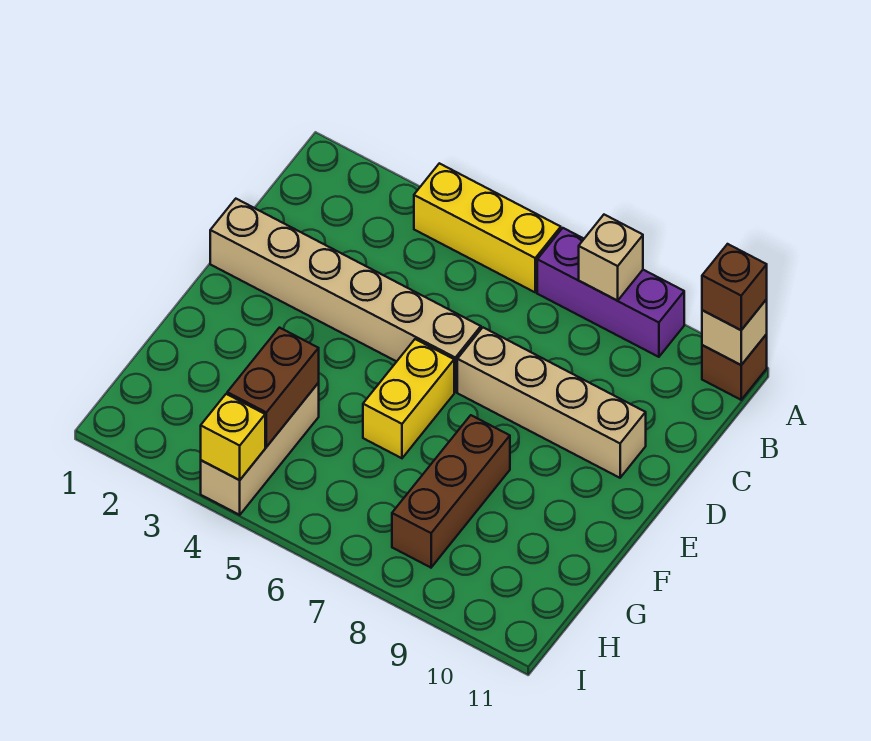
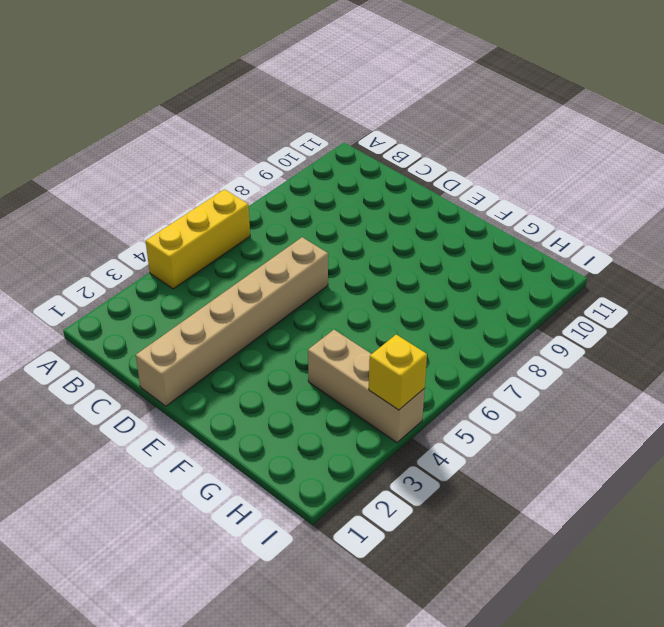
none -> purple brick A7:A9 level 1
none -> brown brick A11 level 1
none -> tan brick D7:D10 level 1

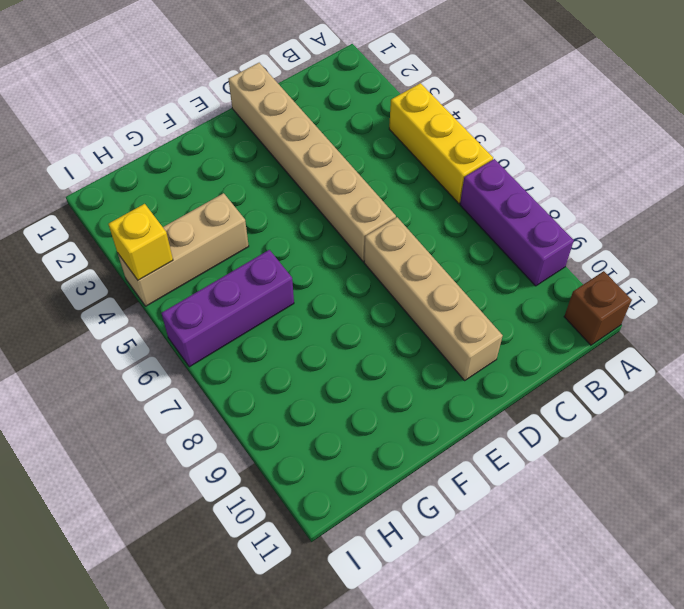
purple brick G6:I6 level 1 -> none
none -> yellow brick E6:F6 level 1
none -> brown brick F8:H8 level 1
none -> tan brick A8 level 2

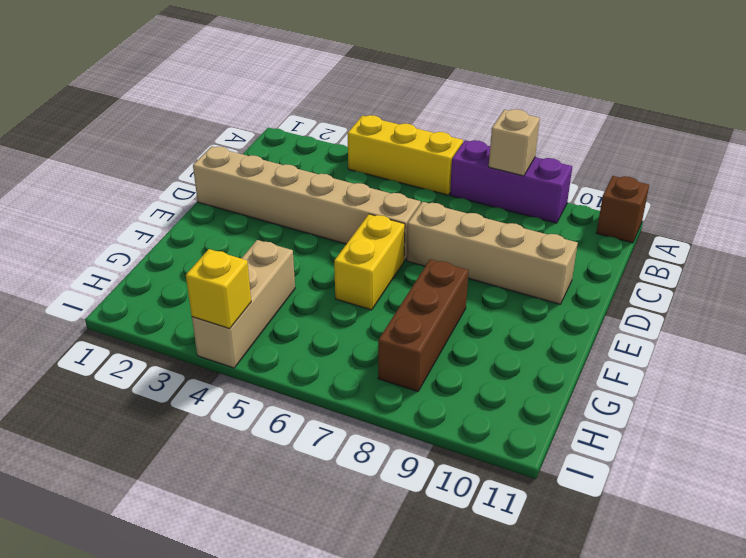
none -> tan brick A11 level 2
none -> brown brick G4:H4 level 2
none -> brown brick A11 level 3

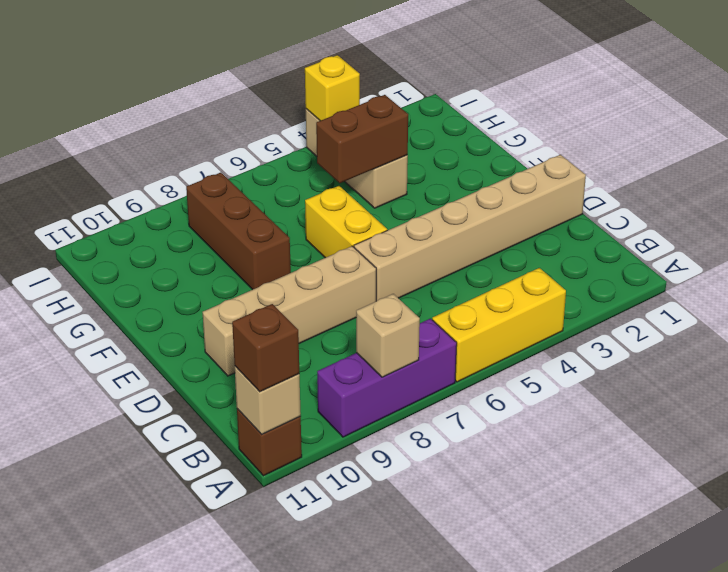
brown brick G4:G5 level 2 -> brown brick G4:H4 level 2

